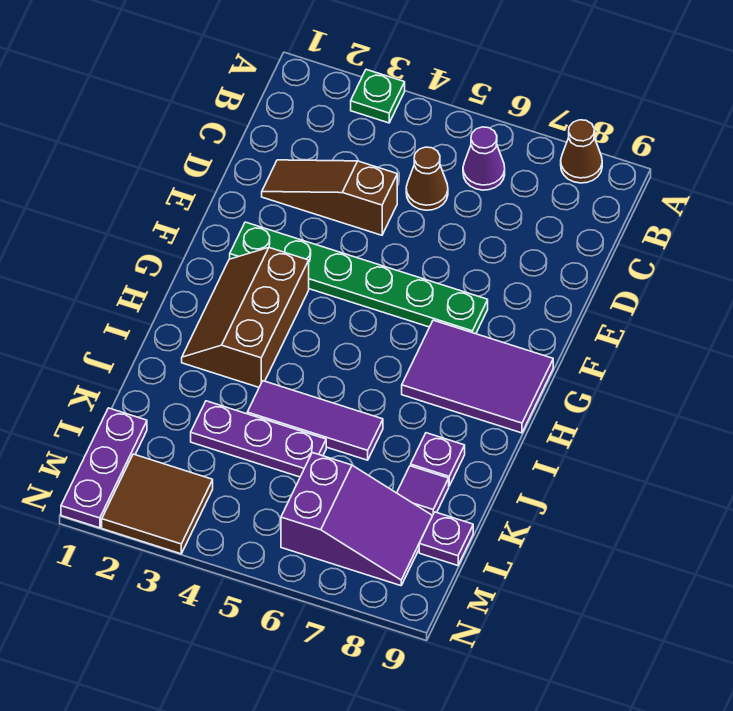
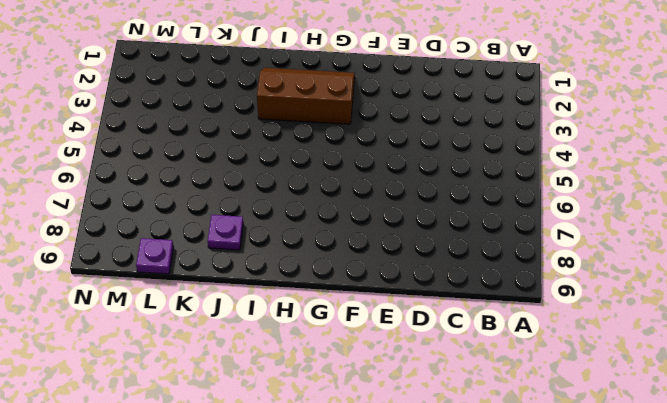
none -> green plate A3 level 1
none -> brown cone A8 level 1
none -> purple cone B6 level 1

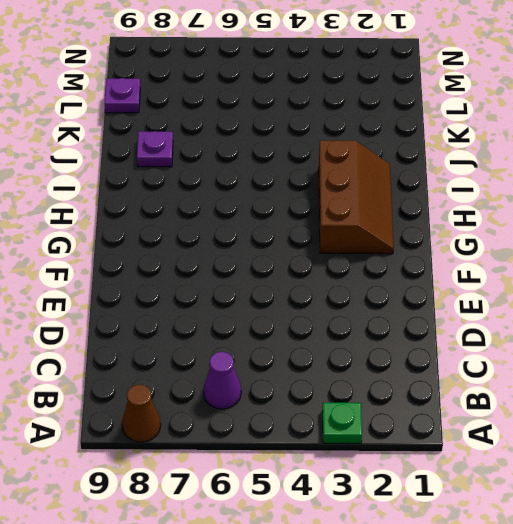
none -> brown cone C5 level 1
none -> brown slope D2:D4 level 1 top 4
none -> green plate F2:F7 level 1

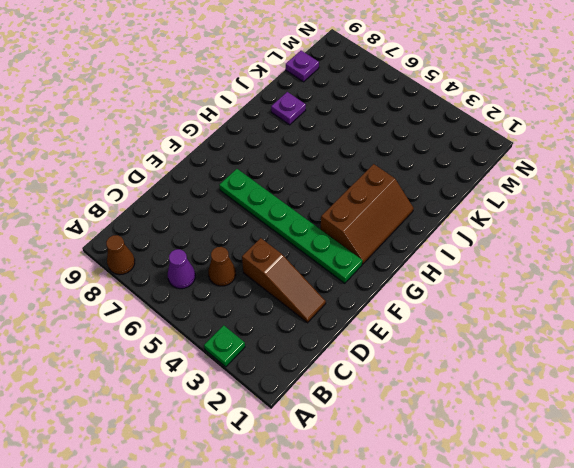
none -> purple tile G7:H9 level 1
none -> purple tile J4:J6 level 1
none -> purple plate K3:K5 level 1

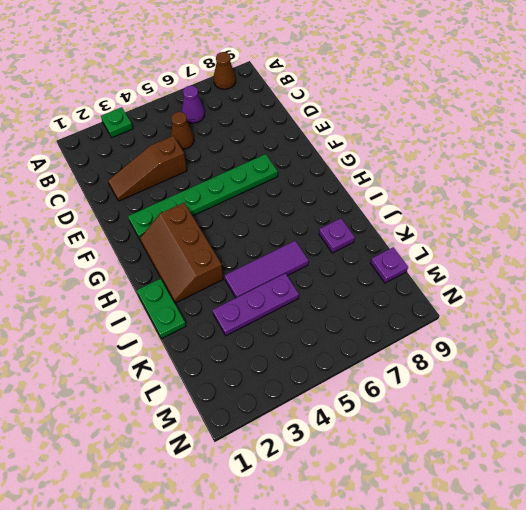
green plate I1:J1 level 1 -> none
none -> purple tile G7:H9 level 1
none -> purple tile K8 level 1
none -> purple plate L1:N1 level 1

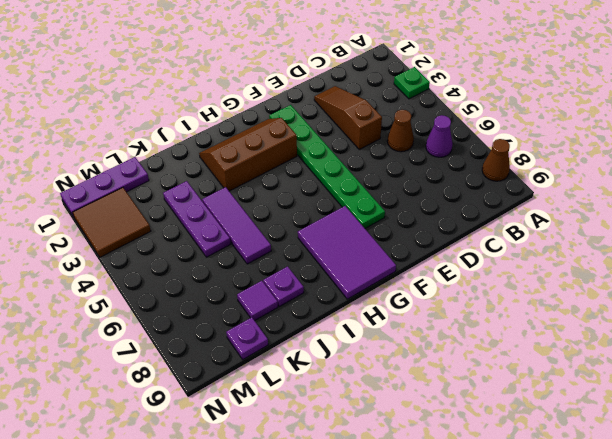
none -> purple slope L6:M8 level 1 top 6

